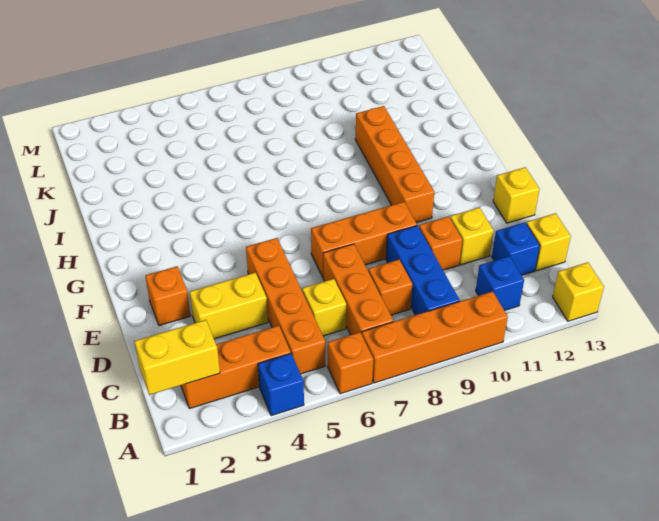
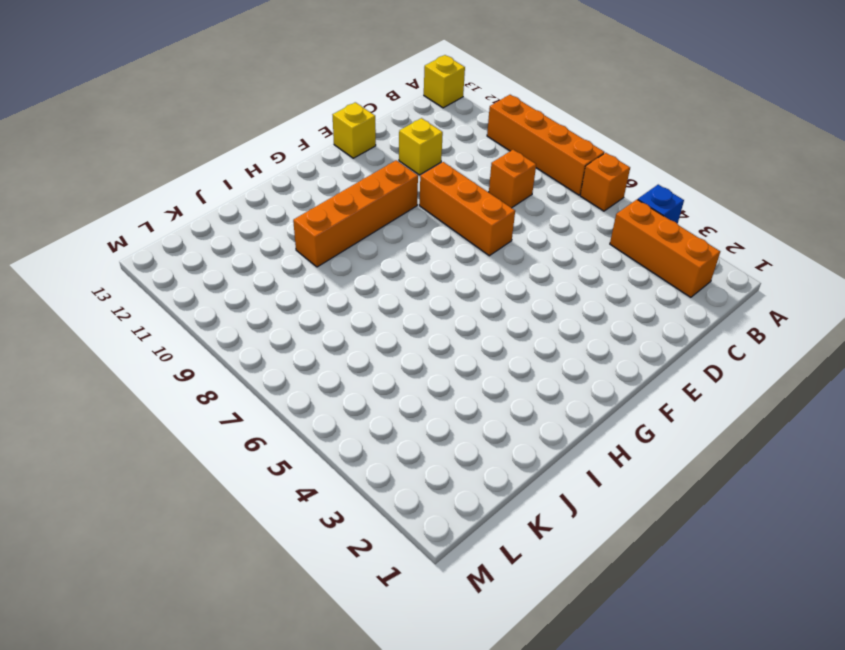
none -> orange brick B5:E5 level 1
none -> orange brick B7:D7 level 1
none -> blue brick B9:D9 level 1

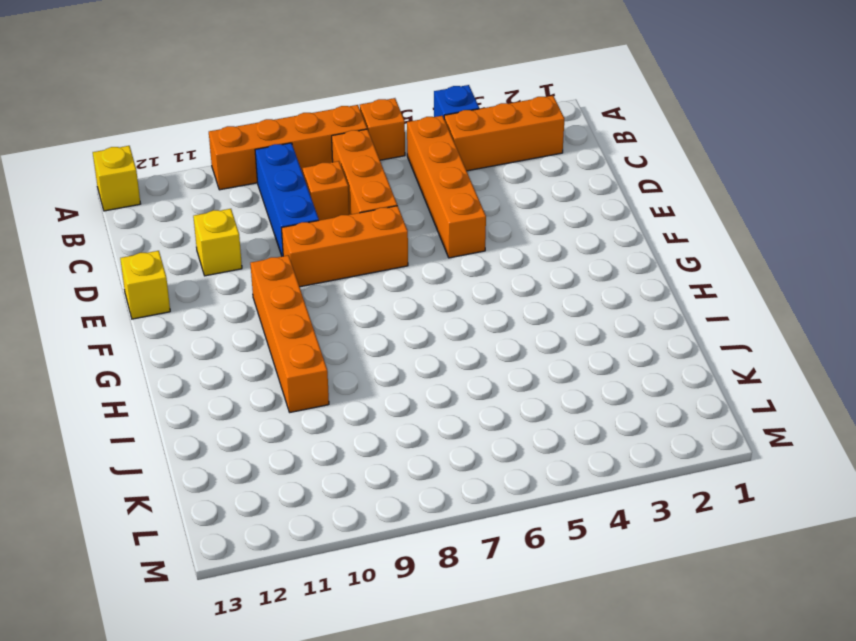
none -> blue brick B11 level 1
none -> yellow brick C6 level 1
none -> blue brick C12 level 1

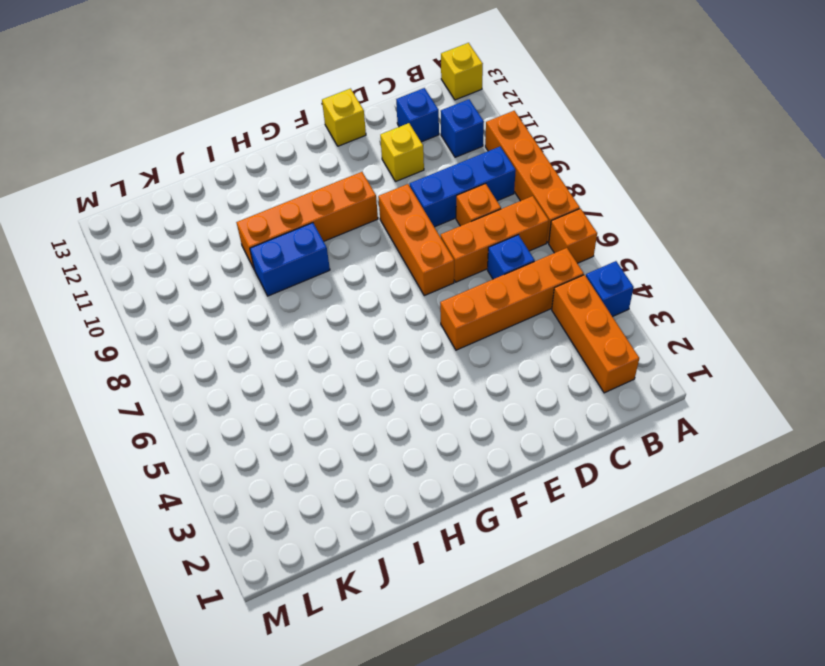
blue brick C6 level 1 -> yellow brick C6 level 1
blue brick H9:I9 level 1 -> none
none -> yellow brick C13 level 1
none -> yellow brick D3:D4 level 1
none -> orange brick D10 level 1

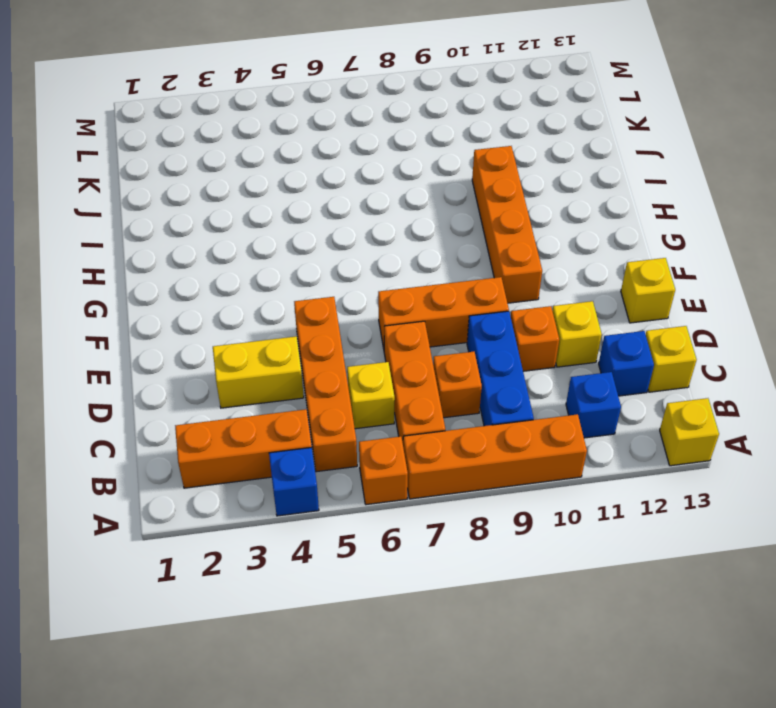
none -> orange brick E2 level 1
none -> yellow brick B1:B2 level 2

